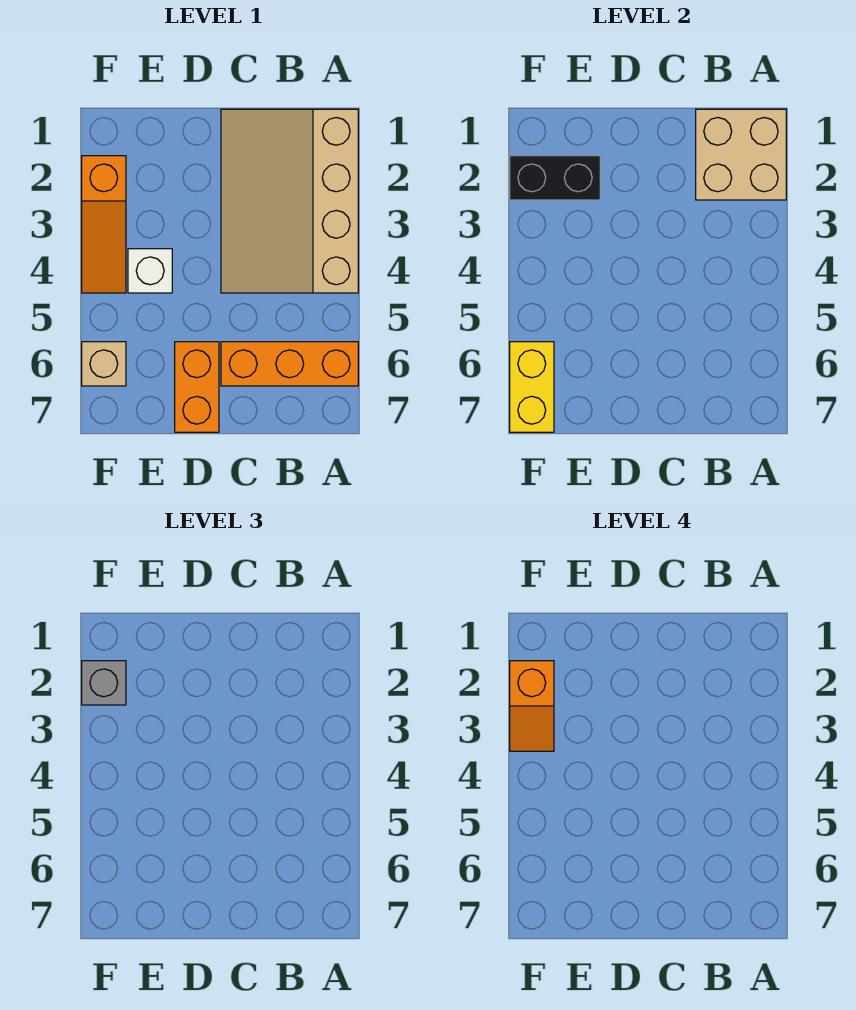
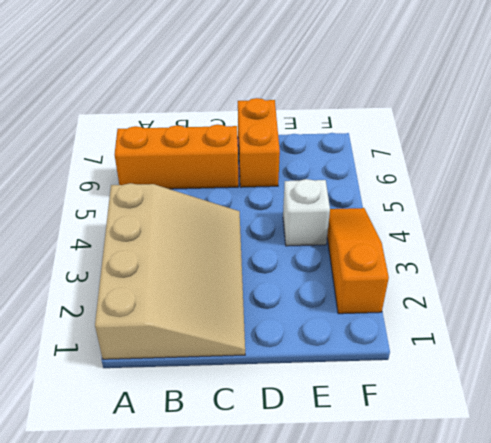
none -> tan brick F6 level 1
none -> tan brick A1:B2 level 2

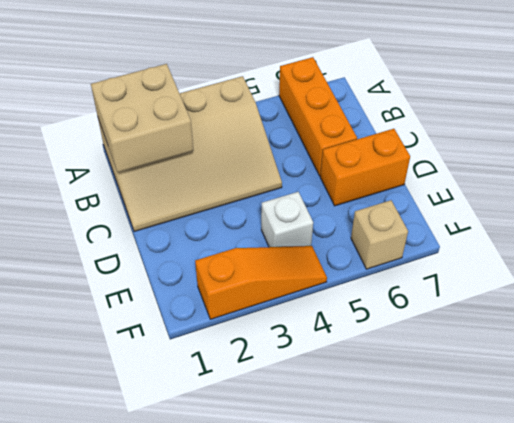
none -> black brick E2:F2 level 2
none -> yellow brick F6:F7 level 2

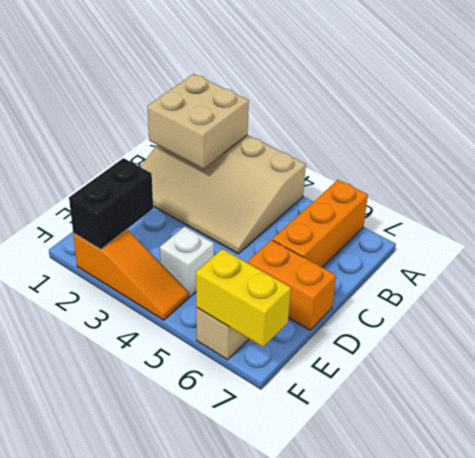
none -> grey brick F2 level 3
none -> orange slope F2:F3 level 4 top 2

